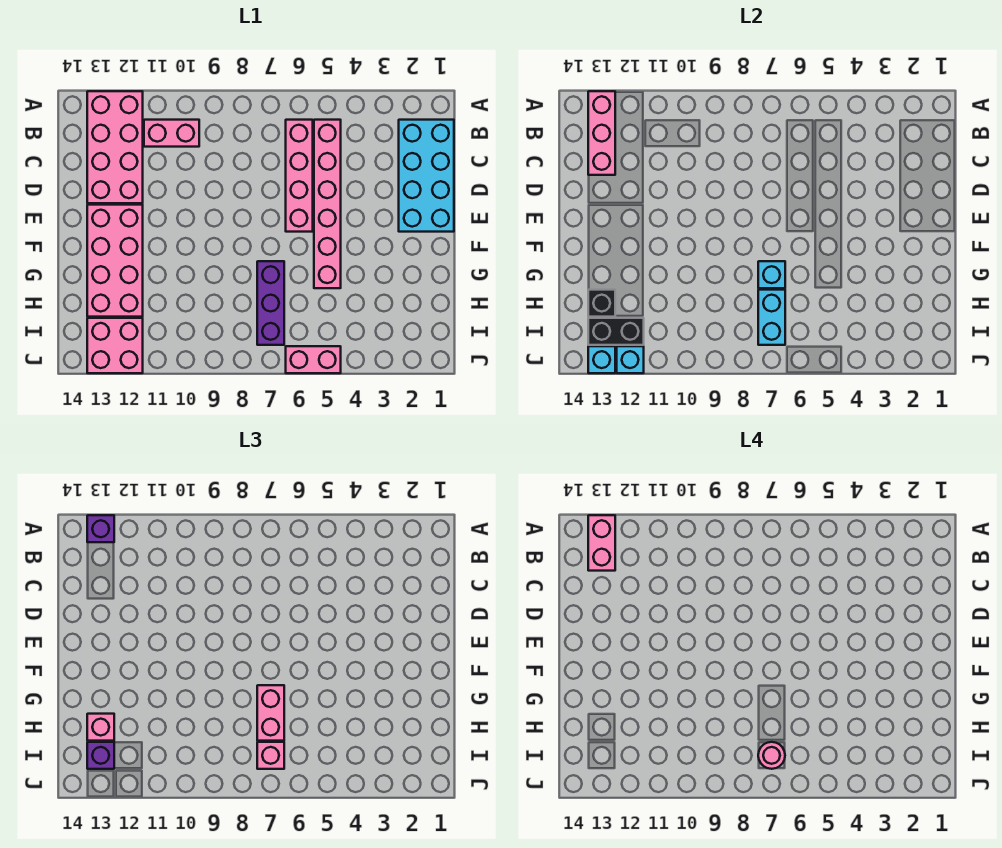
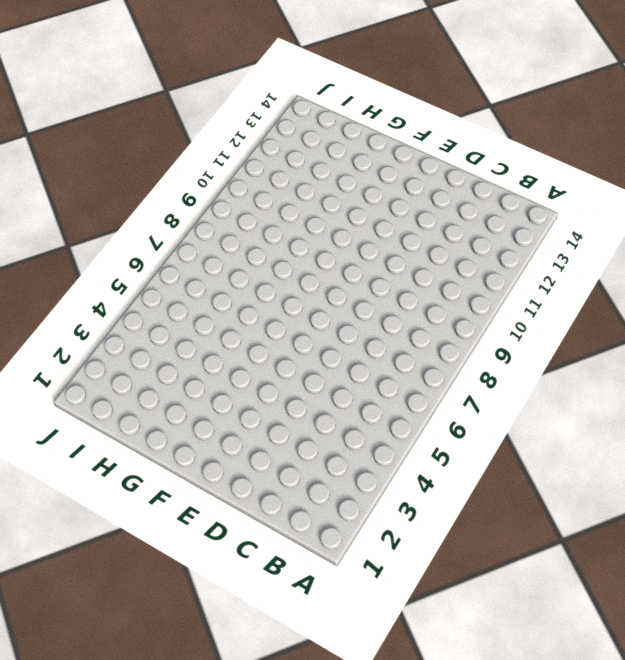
none -> pink brick A12:D13 level 1
none -> cyan brick B1:E2 level 1
none -> pink brick B5:G5 level 1

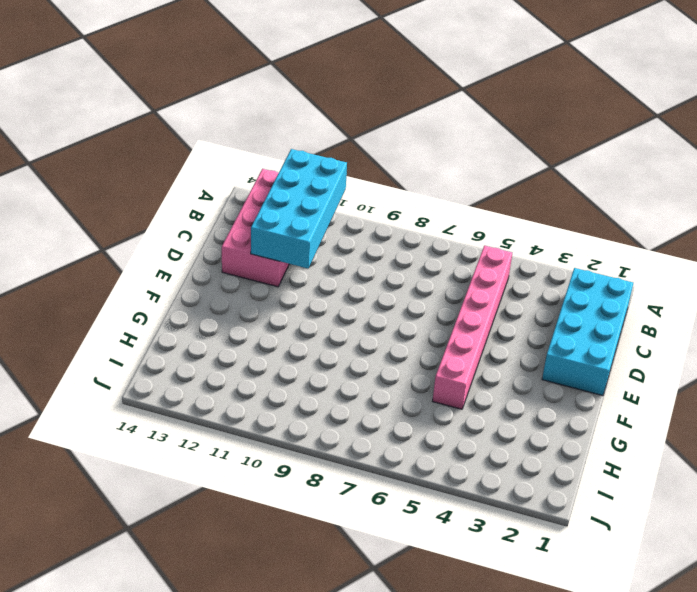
cyan brick A11:D12 level 2 -> none
none -> pink brick B6:E6 level 1
none -> pink brick B10:B11 level 1
none -> pink brick E12:H13 level 1

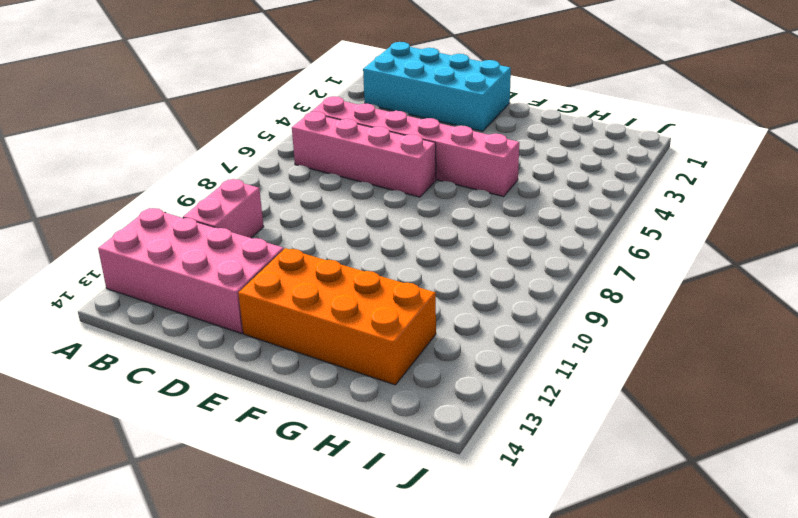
orange brick E12:H13 level 1 -> pink brick E12:H13 level 1
none -> purple brick G7:I7 level 1
none -> pink brick I12:J13 level 1
none -> pink brick J5:J6 level 1

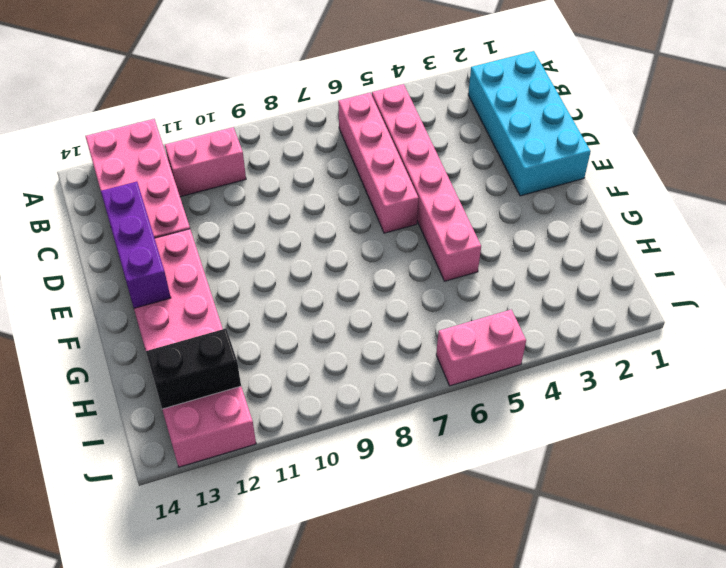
purple brick D13:F13 level 2 -> purple brick G7:I7 level 1
none -> pink brick A13:C13 level 2
none -> cyan brick G7 level 2
none -> cyan brick H7:I7 level 2

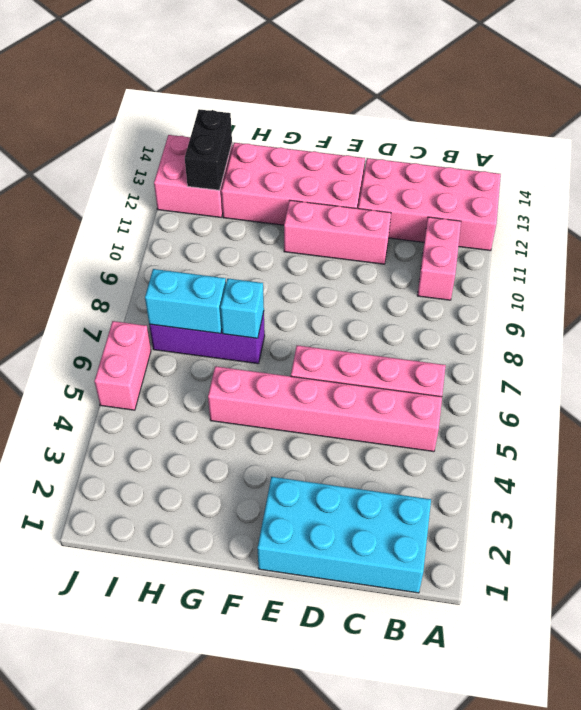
pink brick D11:F11 level 1 -> pink brick A13:C13 level 2
none -> black brick H13 level 2
none -> cyan brick J12 level 2
none -> cyan brick J13 level 2

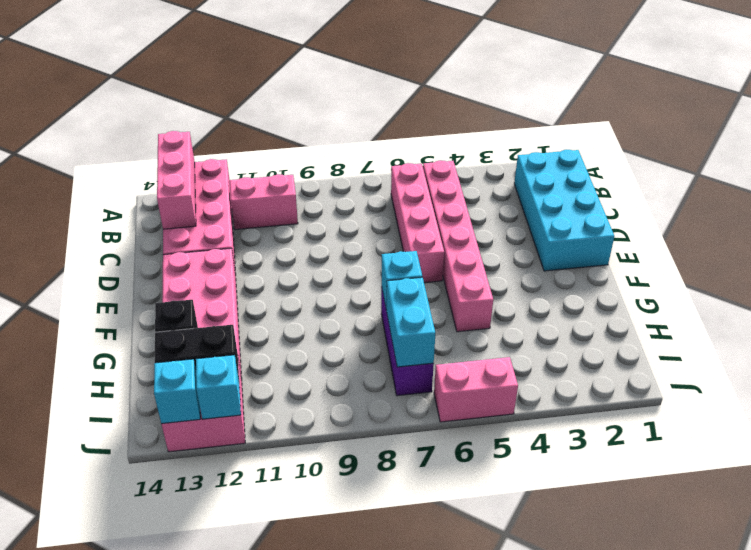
none -> purple brick A13 level 3
none -> pink brick G7:H7 level 3
none -> pink brick H13 level 3

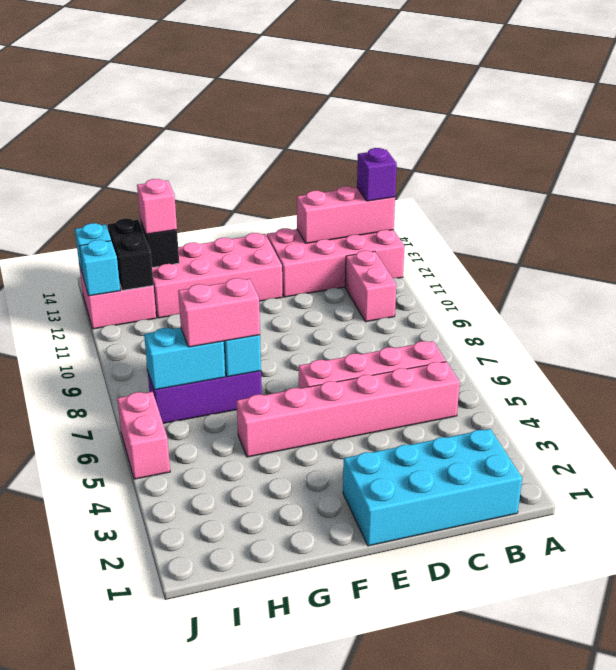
none -> pink brick I7 level 3
none -> purple brick I13 level 3
none -> pink brick A13:B13 level 4

